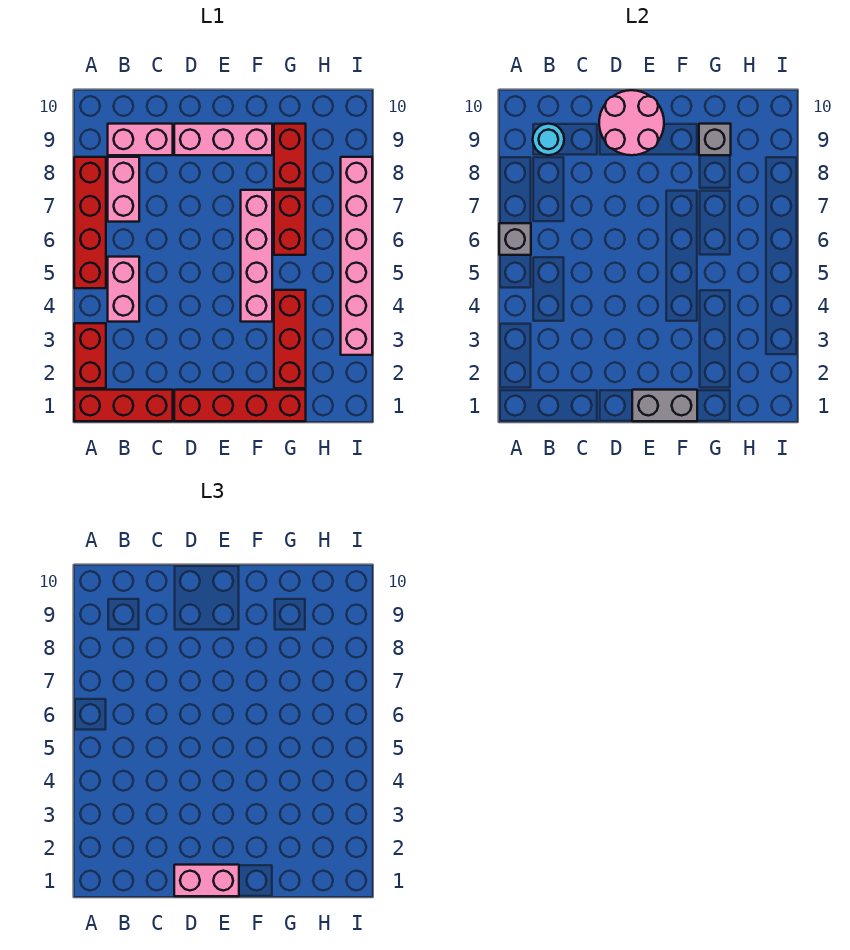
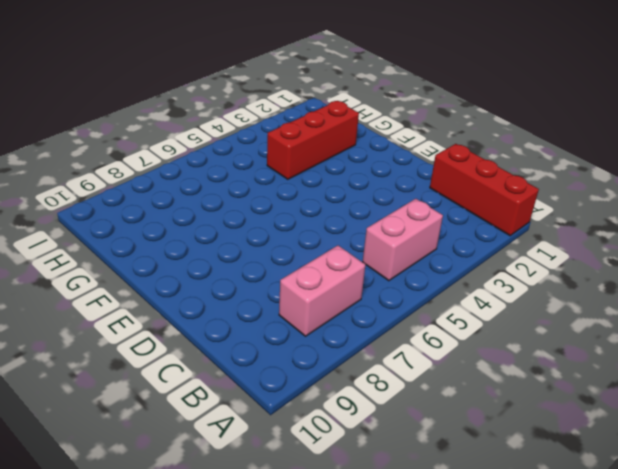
none -> red brick A2:A3 level 1
none -> red brick A5:A8 level 1
none -> pink brick B9:C9 level 1

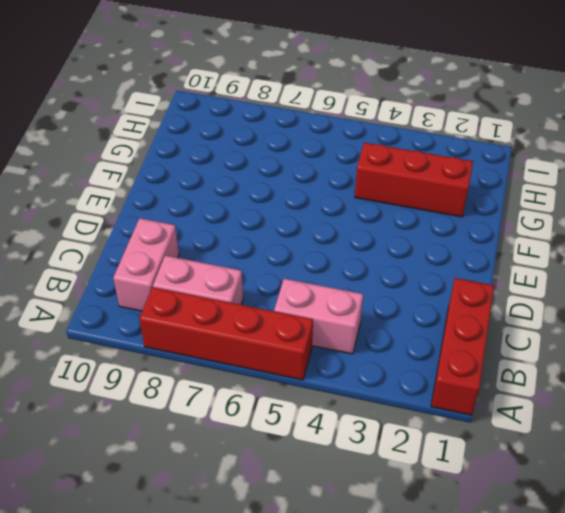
none -> red brick A2:A3 level 1
none -> red brick D1:G1 level 1
none -> pink brick D9:F9 level 1

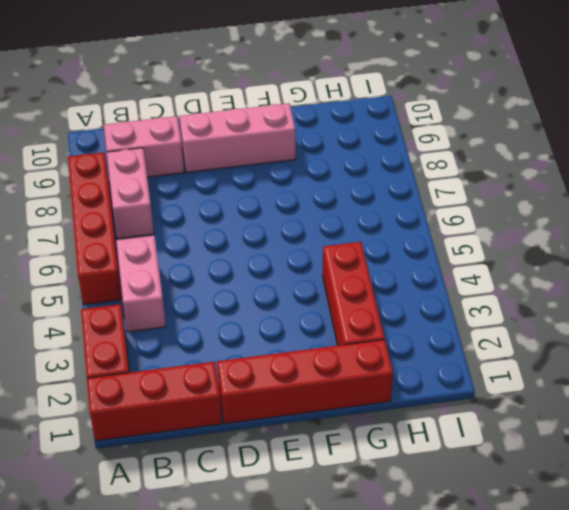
none -> pink brick F4:F7 level 1
none -> red brick G6:G7 level 1
none -> red brick G8:G9 level 1

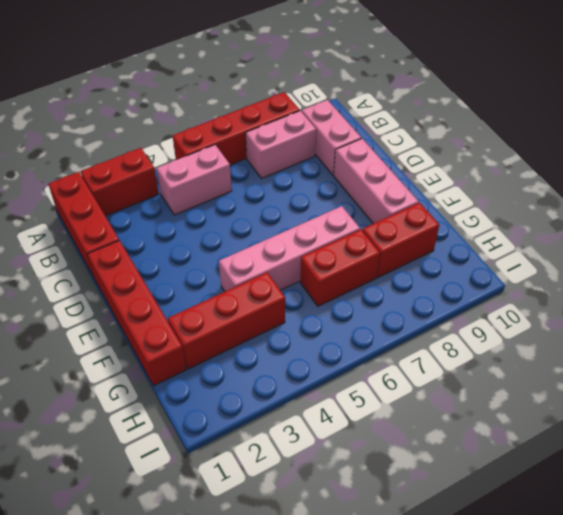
none -> pink brick I3:I8 level 1
none -> grey brick A6 level 2
none -> cyan round brick B9 level 2

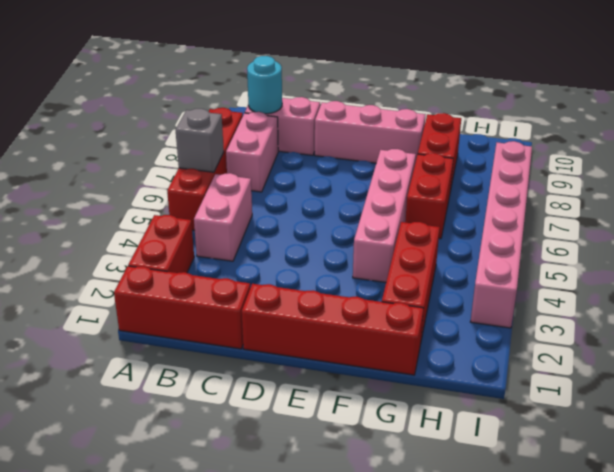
none -> pink round brick D9:E10 level 2
none -> grey brick E1:F1 level 2
none -> grey brick G9 level 2

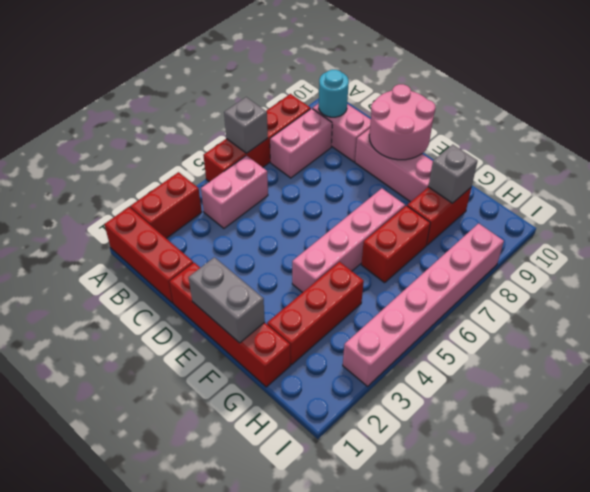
none -> pink brick D1:E1 level 3

